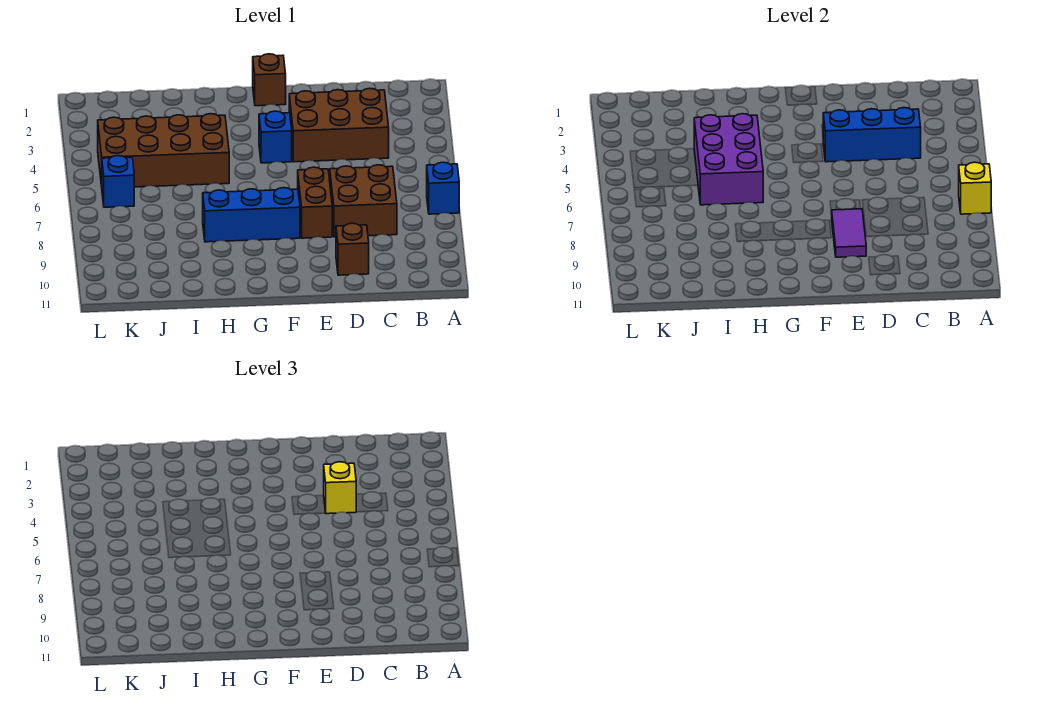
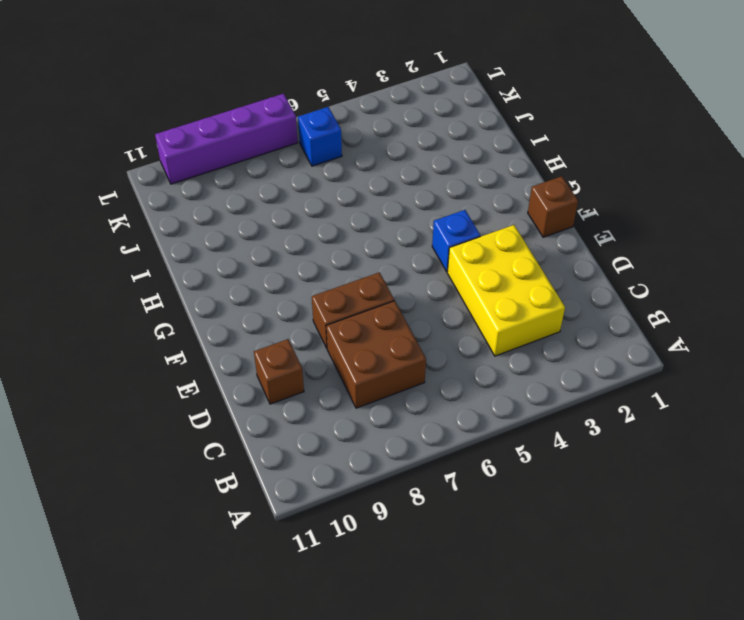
yellow brick C3:E4 level 1 -> brown brick C3:E4 level 1
purple brick L7:L10 level 1 -> none
none -> blue brick A7 level 1
none -> blue brick F8:H8 level 1
none -> brown brick H4:K5 level 1

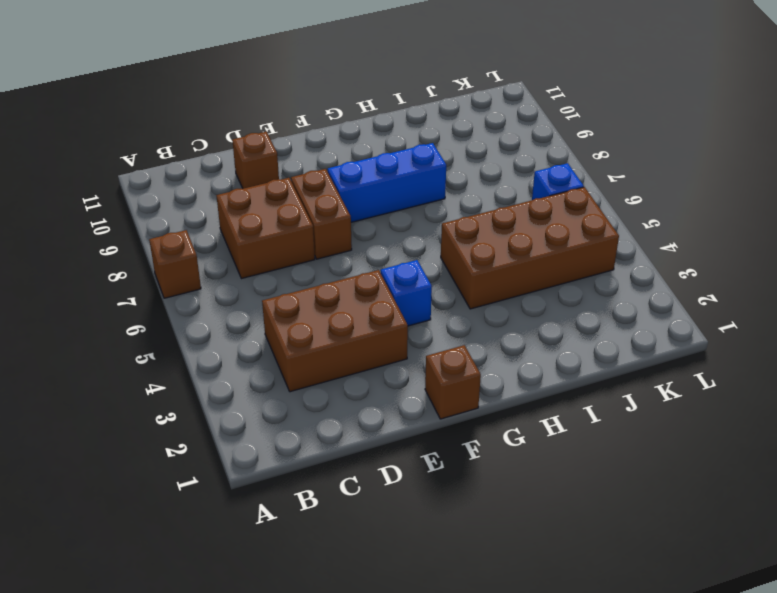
brown brick A7 level 1 -> blue brick A7 level 1
none -> yellow brick A7 level 2
none -> blue brick C4:E4 level 2
none -> purple tile E8:E9 level 2

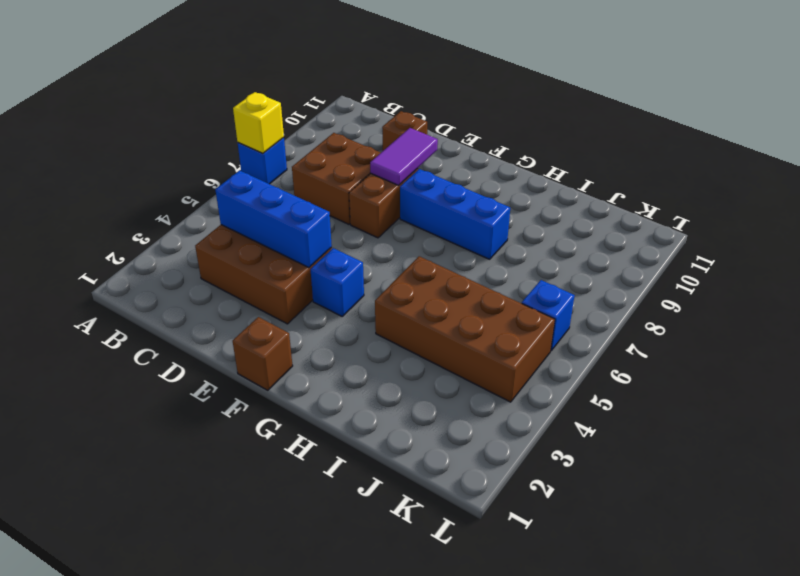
none -> purple brick H4:I6 level 2
none -> yellow brick D4 level 3

